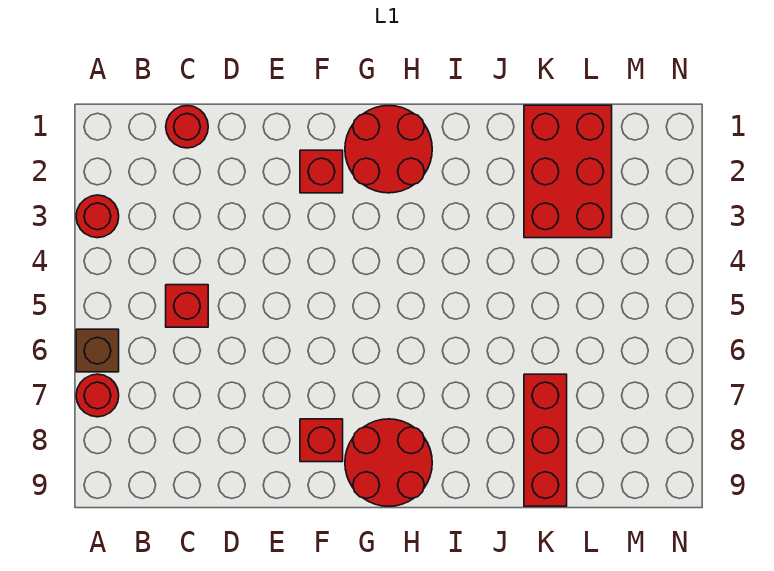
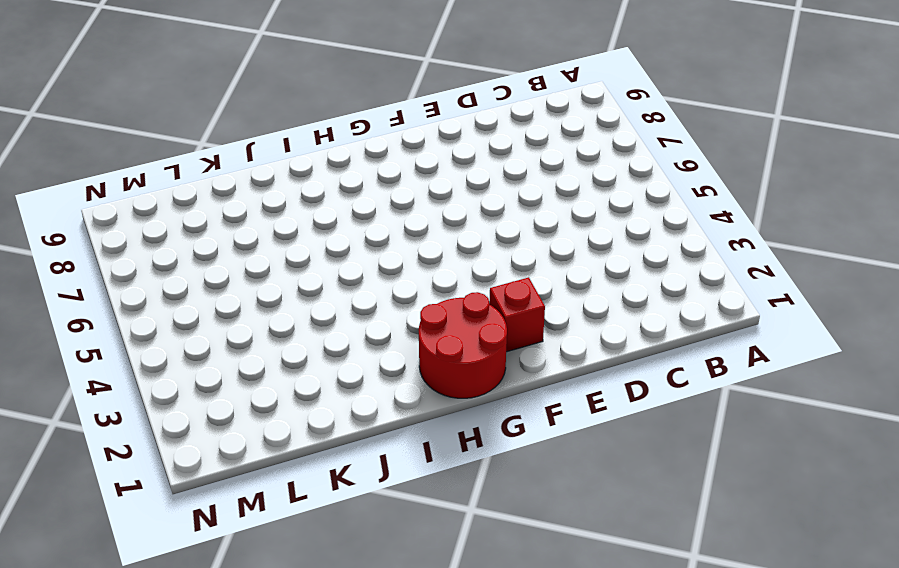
none -> red round brick A3 level 1
none -> brown brick A6 level 1

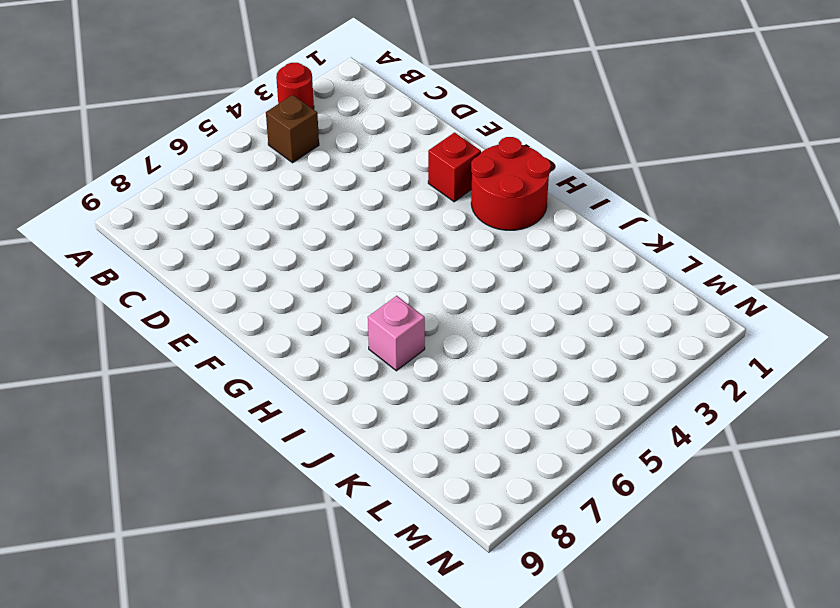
brown brick B4 level 1 -> brown brick A6 level 1
pink brick I7 level 1 -> none
none -> red round brick A7 level 1
none -> red round brick C1 level 1

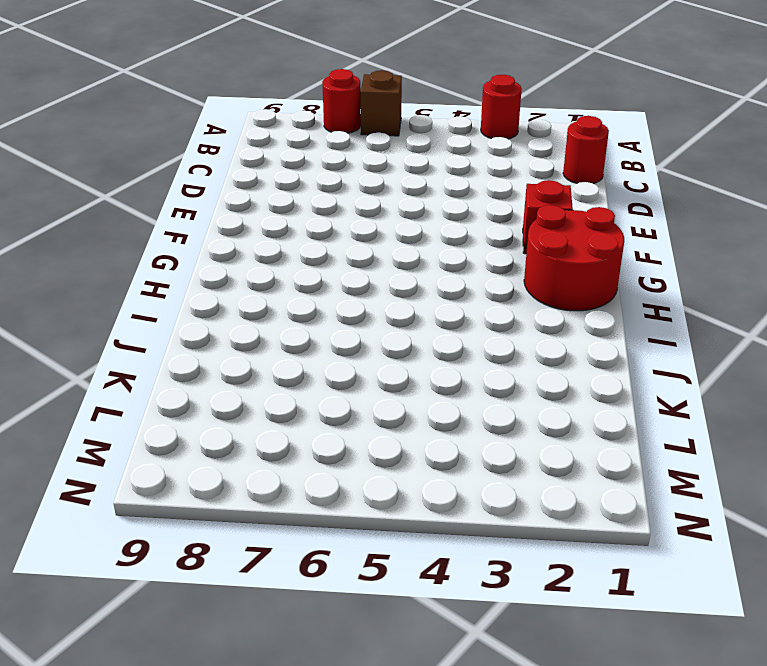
none -> red brick C5 level 1
none -> red brick F8 level 1

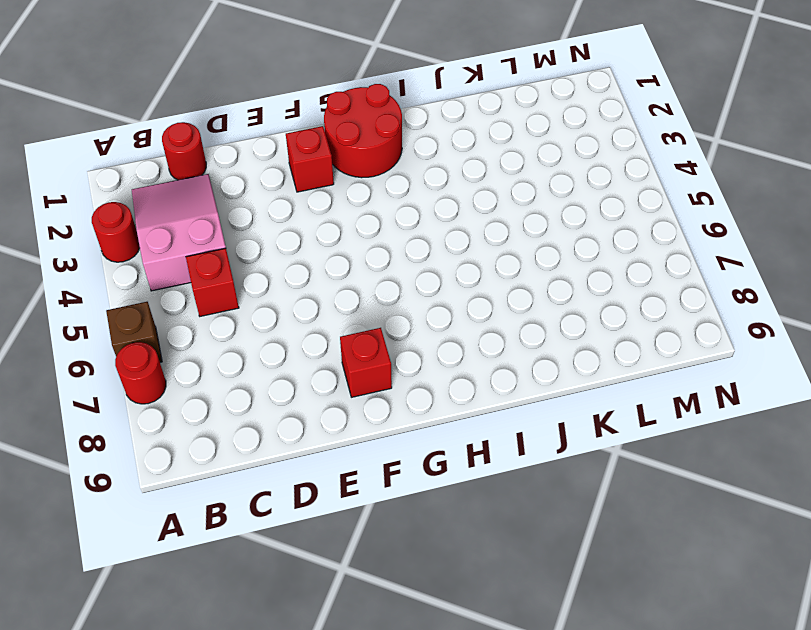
pink slope B2:C4 level 1 top 4 -> none
none -> red round brick G8:H9 level 1
none -> red brick K1:L3 level 1

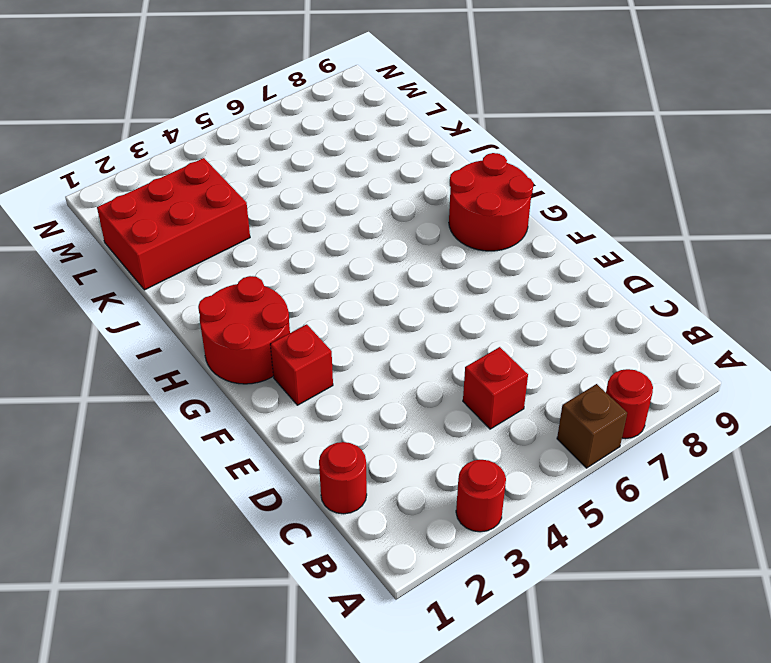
none -> red brick F8 level 1
none -> red brick K7:K9 level 1

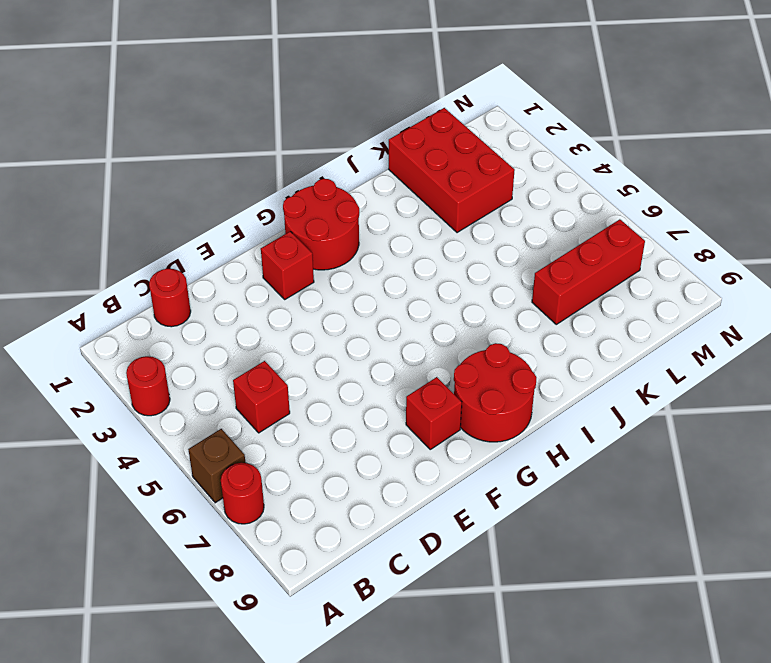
red brick K7:M7 level 1 -> red brick K7:K9 level 1

